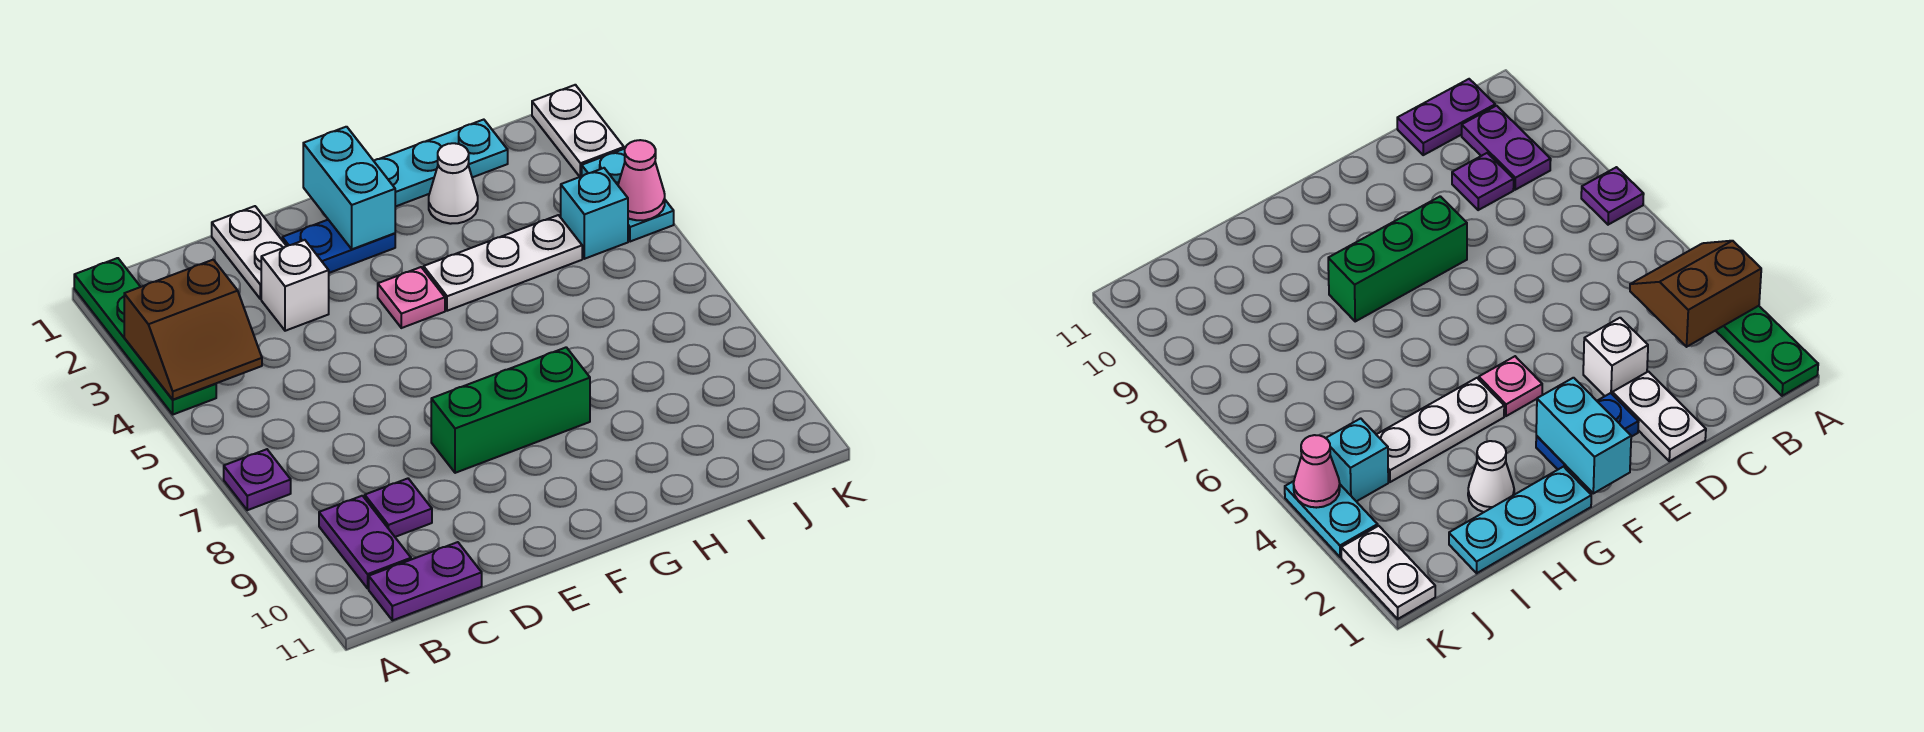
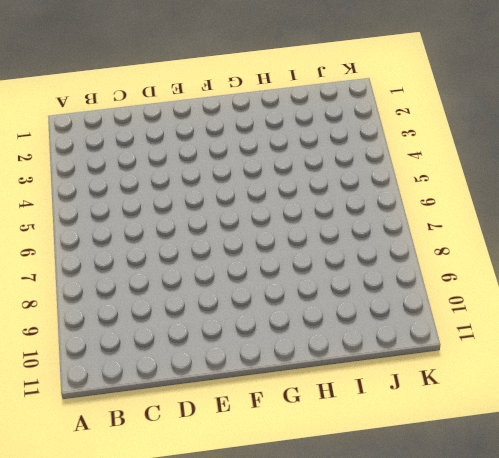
none -> green plate A1:A4 level 1
none -> purple plate A7 level 1
none -> purple plate B9:B10 level 1

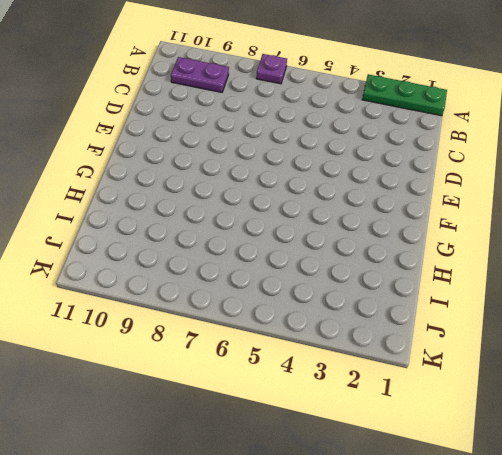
green plate A1:A3 level 1 -> green plate A1:A4 level 1
none -> purple plate B11:C11 level 1
none -> purple plate C9 level 1
none -> white plate D1:D2 level 1

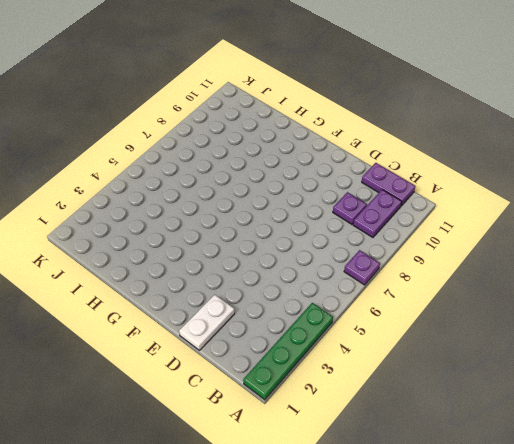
none -> white brick D3 level 1
none -> blue plate E2:F2 level 1
none -> green brick E8:G8 level 1

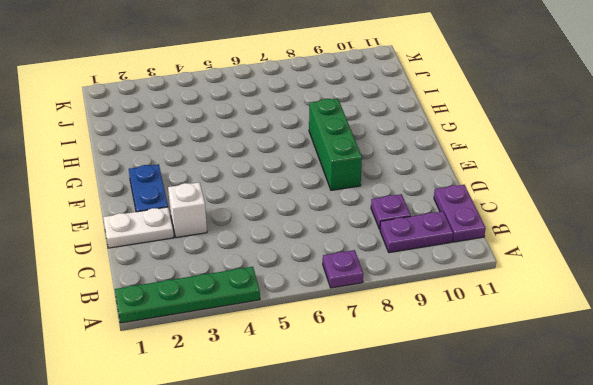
none -> pink plate F4 level 1
none -> cyan plate G1:I1 level 1
none -> white plate G4:I4 level 1

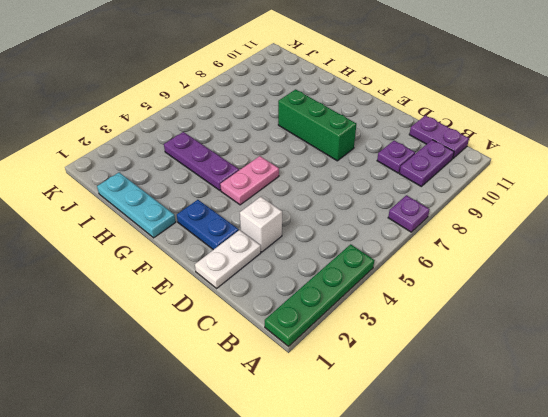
pink plate F4:F5 level 1 -> pink plate F4 level 1
purple plate G4:I4 level 1 -> white plate G4:I4 level 1
none -> white cone H2 level 1
none -> cyan brick J4 level 1
none -> white plate K1:K2 level 1

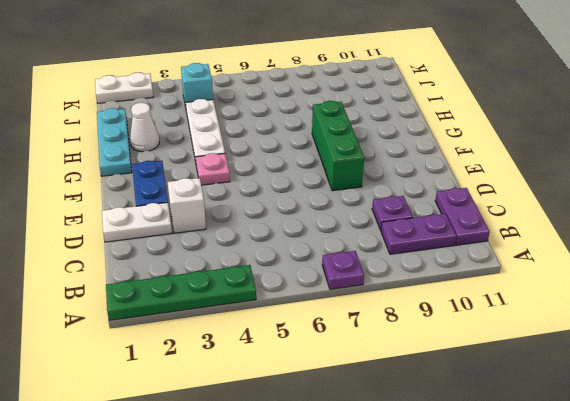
none -> cyan plate K3:K4 level 1
none -> brown slope A3:B4 level 2 top 3
none -> cyan brick F1:F2 level 2

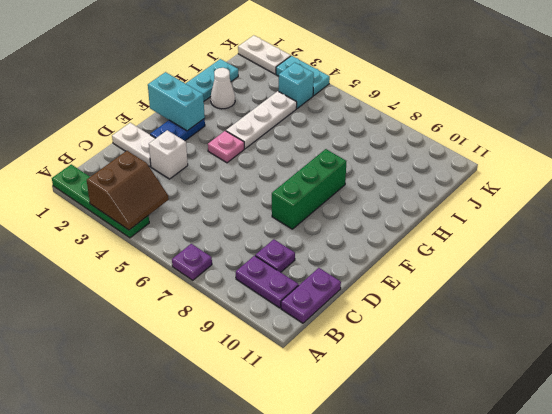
none -> pink cone K4 level 2

